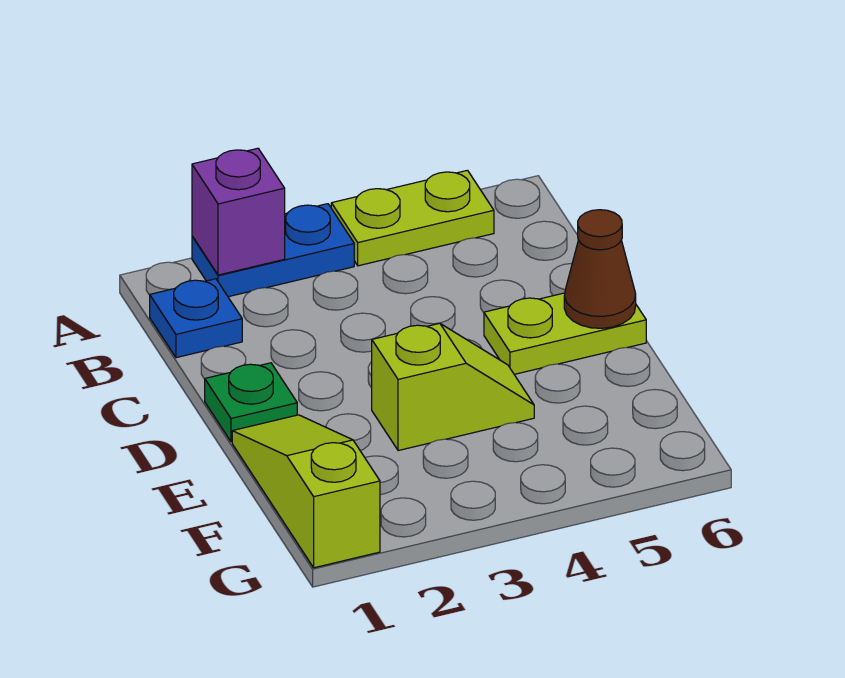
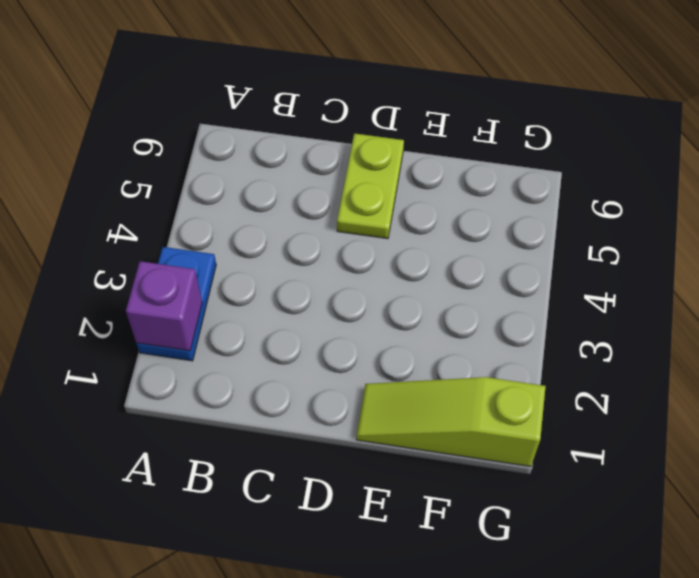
none -> lime plate A4:A5 level 1
none -> blue plate B1 level 1

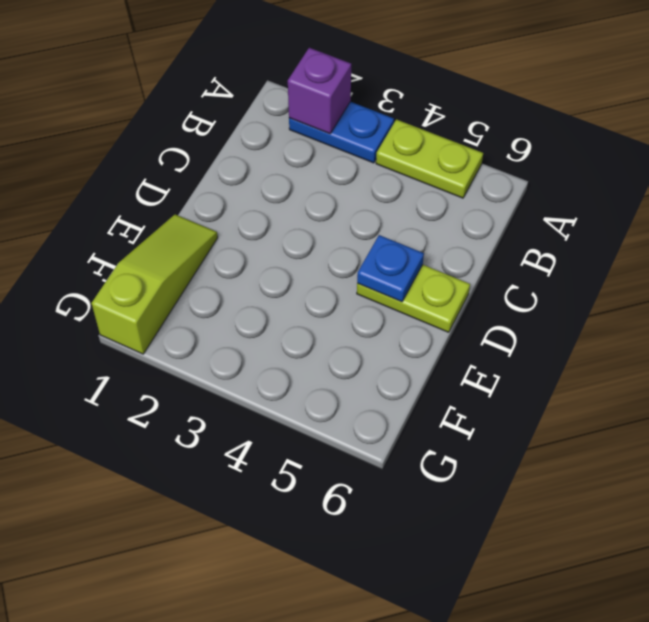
blue plate D5 level 2 -> blue plate B1 level 1
none -> green plate D1 level 1
none -> lime slope E3:E4 level 1 top 3

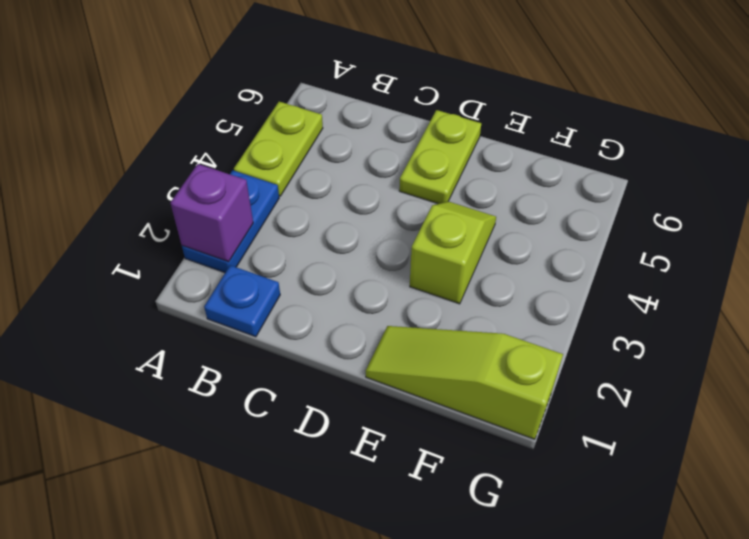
none -> green plate D1 level 1
none -> brown cone D6 level 2

